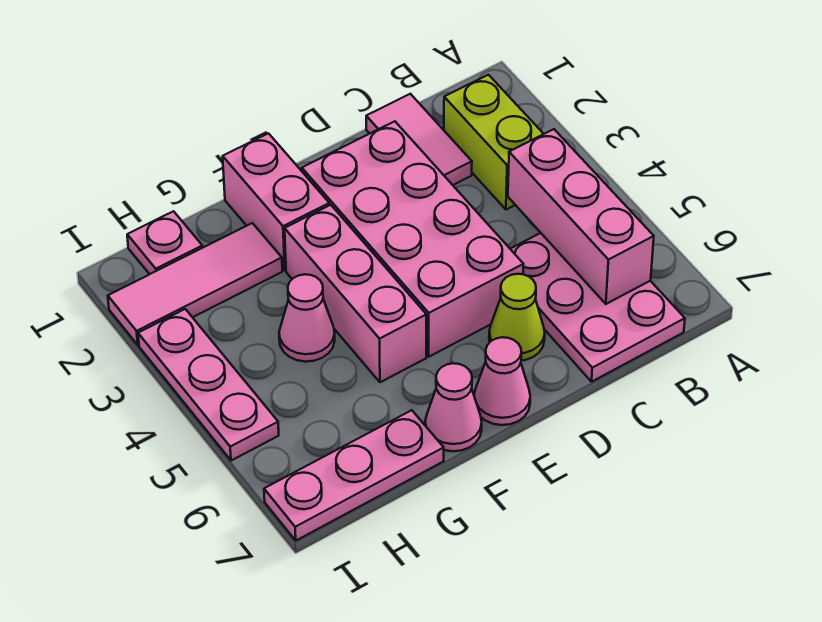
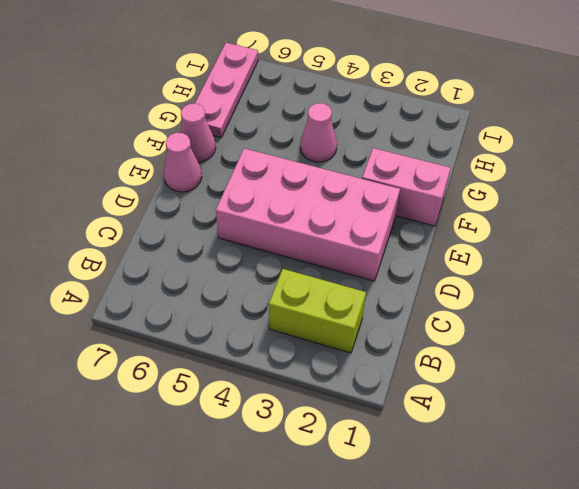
none -> pink plate B5:C7 level 1
none -> pink tile C1:C2 level 1
none -> lime cone D6 level 1

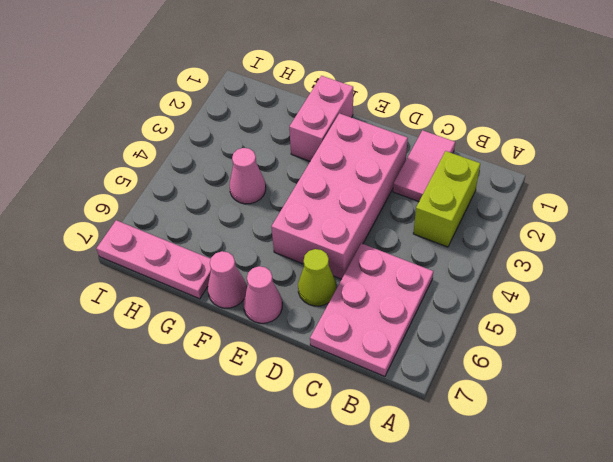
none -> pink brick F3:F5 level 1
none -> pink tile G2:I2 level 1
none -> pink plate H1 level 1

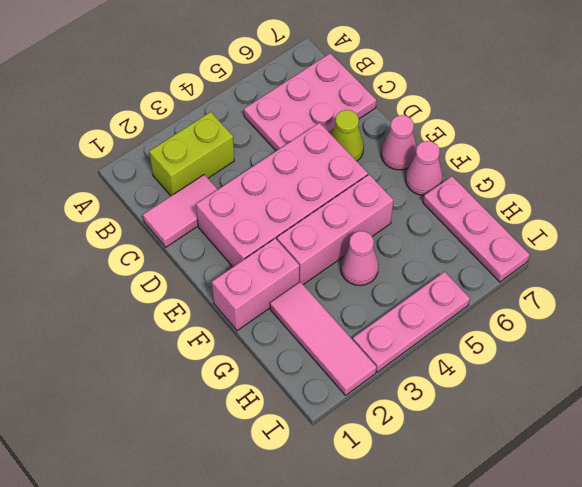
none -> pink plate H1 level 1
none -> pink brick B4:B6 level 2

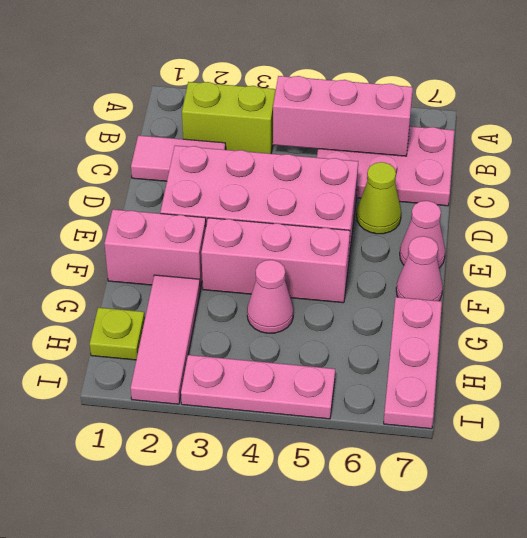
lime plate H1 level 1 -> pink plate H1 level 1

